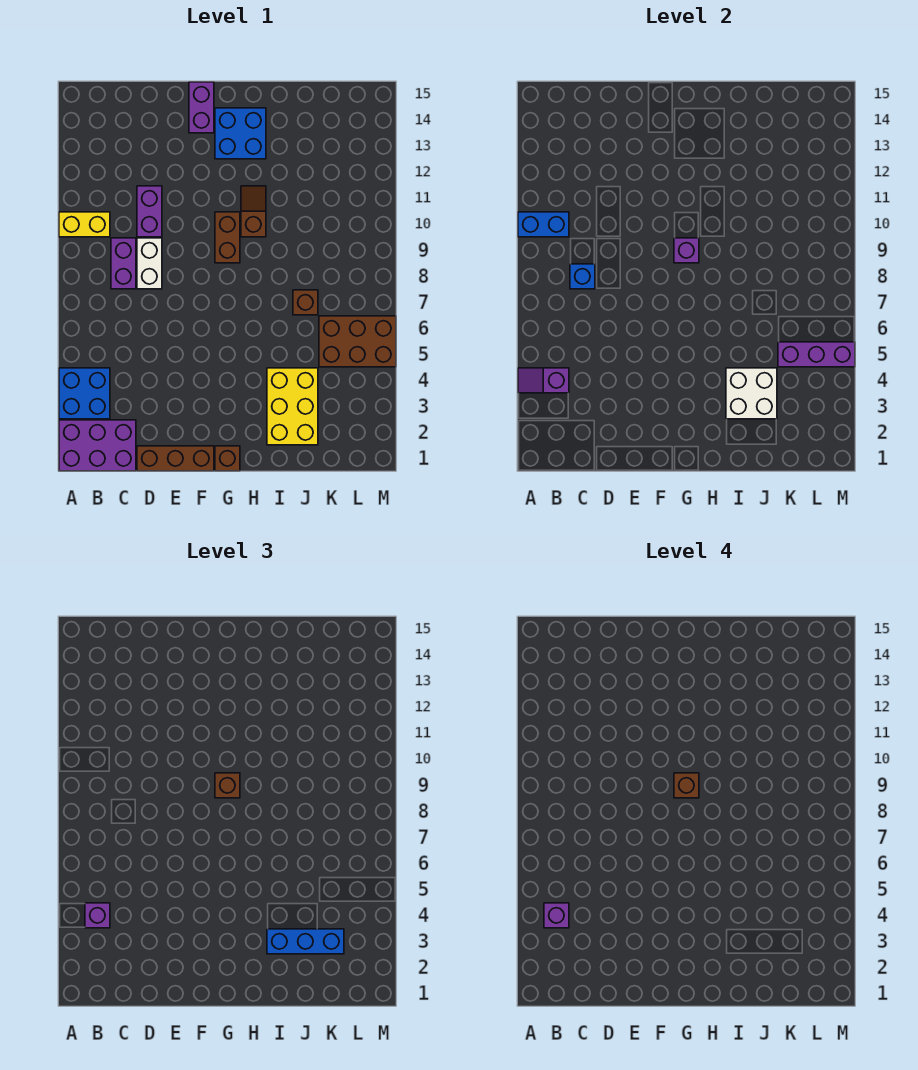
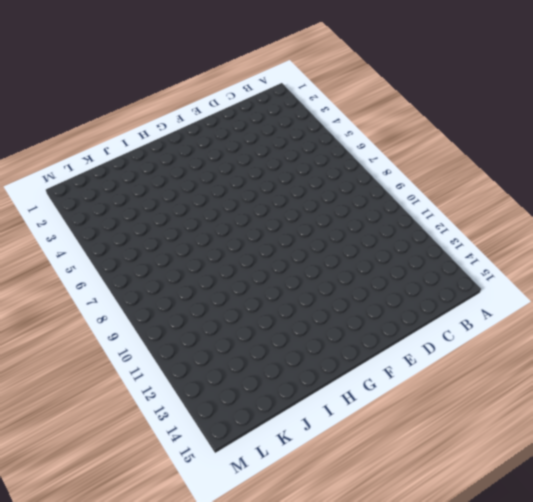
none -> purple brick A1:C2 level 1
none -> blue brick A3:B4 level 1
none -> yellow brick A10:B10 level 1

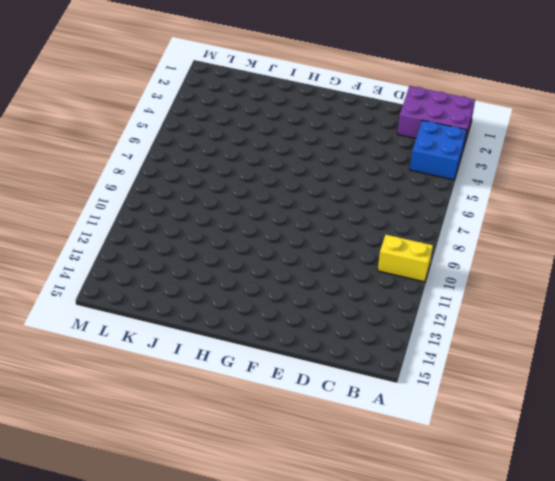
none -> purple brick C8:C9 level 1
none -> brown brick D1:F1 level 1
none -> white brick D8:D9 level 1

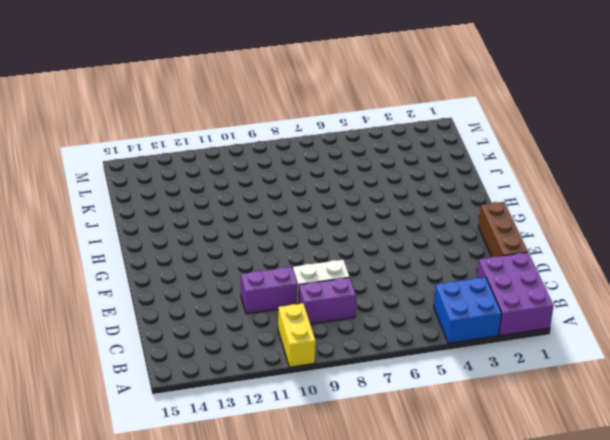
none -> purple brick F14:F15 level 1
none -> brown brick G1 level 1
none -> brown brick G9:G10 level 1

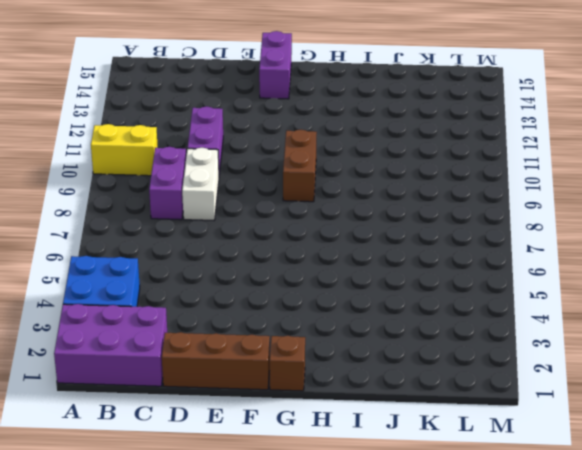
none -> blue brick G13:H14 level 1
none -> brown slope H10:H11 level 1 top 10
none -> yellow brick I2:J4 level 1

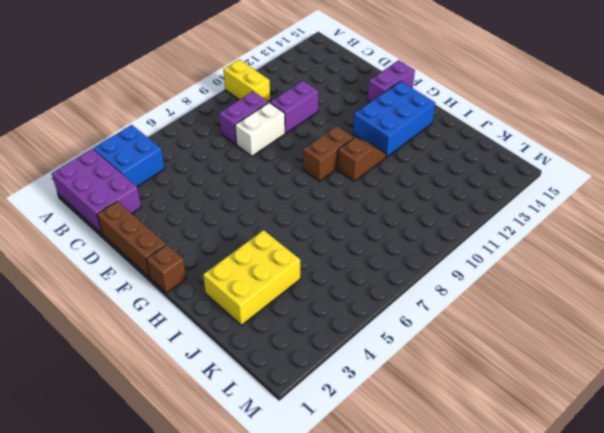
blue brick G12:H14 level 1 -> blue brick G13:H14 level 1
none -> brown brick J7 level 1
none -> brown brick K5:M6 level 1
none -> purple slope A4:B4 level 2 top B

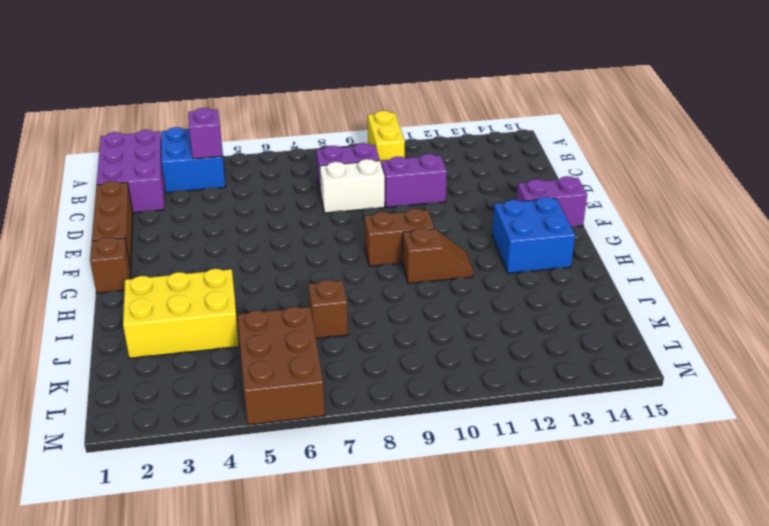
none -> blue brick A10:B10 level 2
none -> blue brick C8 level 2
none -> purple brick G9 level 2

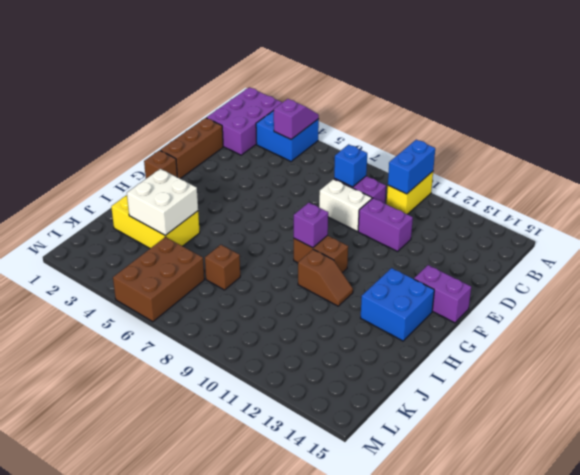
none -> purple brick K5:M5 level 2
none -> purple brick B4 level 3
none -> brown brick G9 level 3

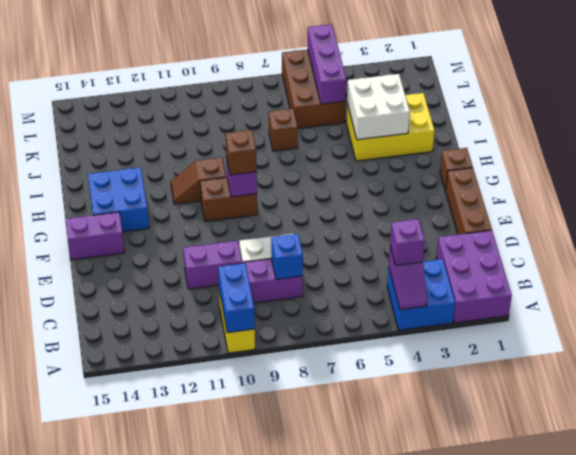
none -> blue brick I3:K3 level 3
none -> purple brick B4 level 4
none -> brown brick G9 level 4

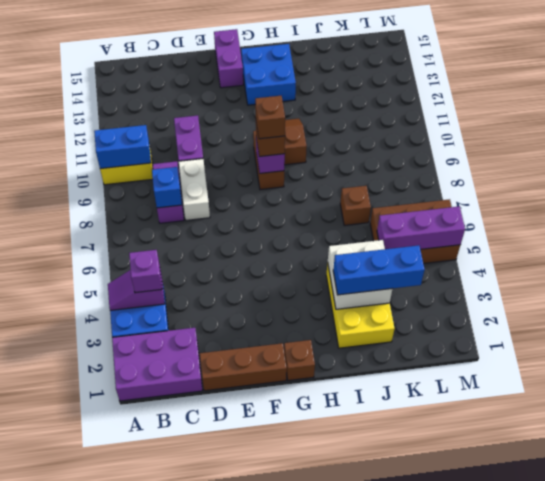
none -> purple brick B4 level 4

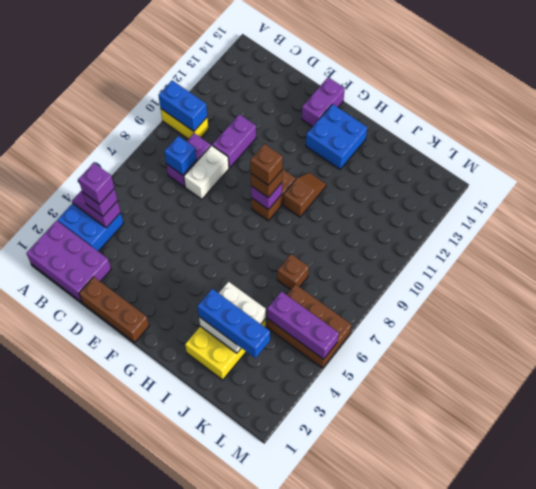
none -> brown brick G1 level 1

